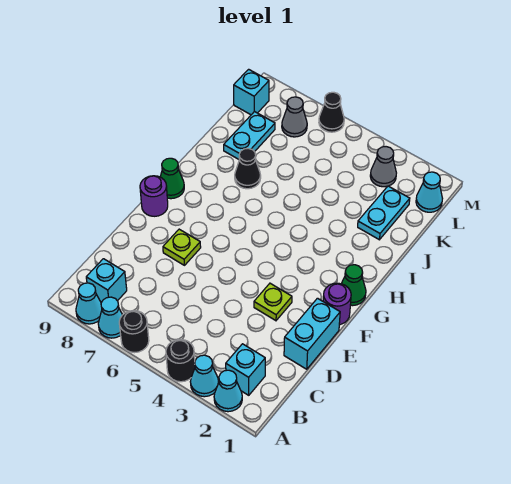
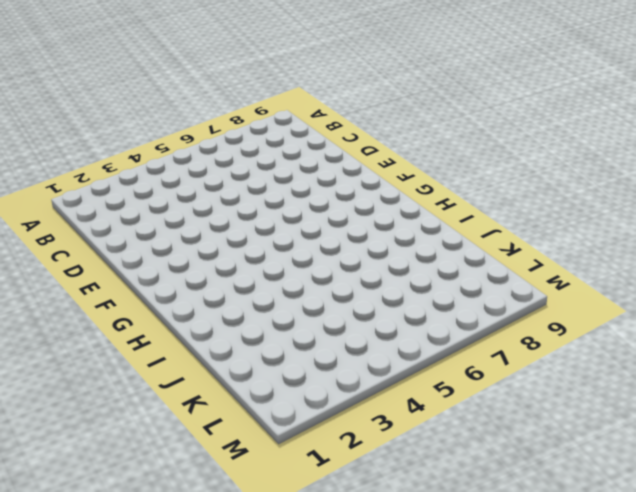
none -> cyan cone A2 level 1
none -> cyan cone A3 level 1
none -> black round brick A4 level 1

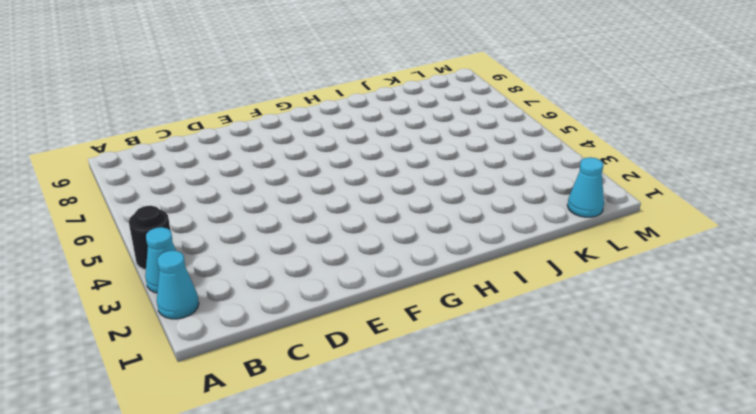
none -> black round brick A6 level 1
none -> cyan cone A7 level 1
none -> cyan cone A8 level 1

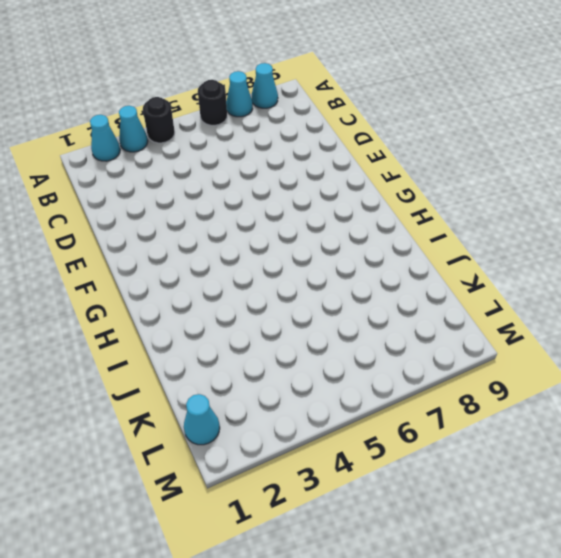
none -> cyan brick B2 level 1
none -> cyan brick B8 level 1
none -> cyan brick D1:E1 level 1

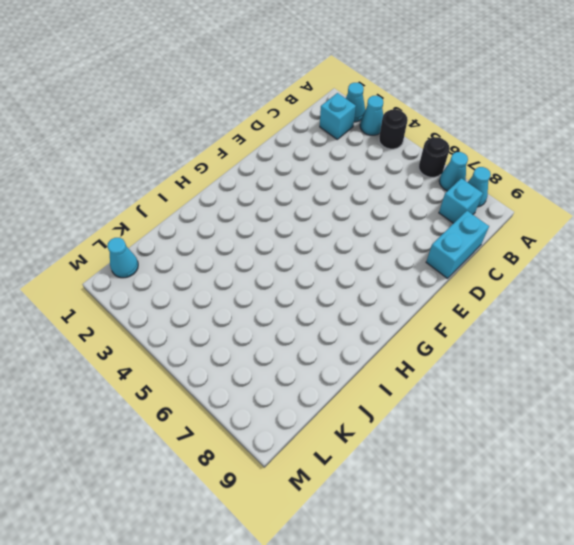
cyan brick C9:D9 level 1 -> cyan brick D1:E1 level 1
none -> lime plate E3 level 1
none -> lime plate E7 level 1
none -> purple round brick F1 level 1

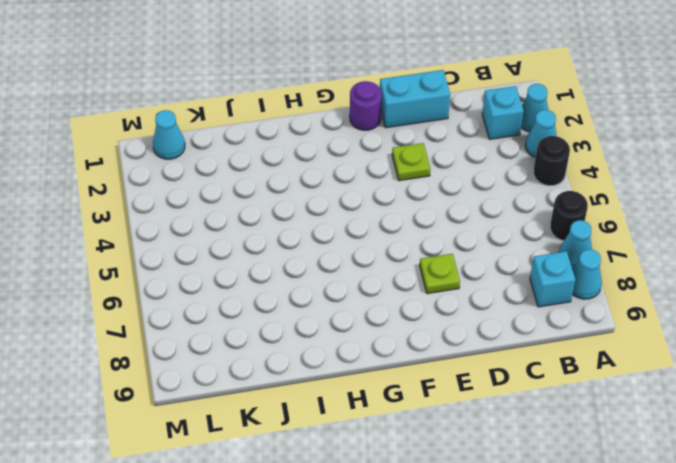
none -> purple round brick F9 level 1
none -> green cone G1 level 1
none -> green cone G9 level 1

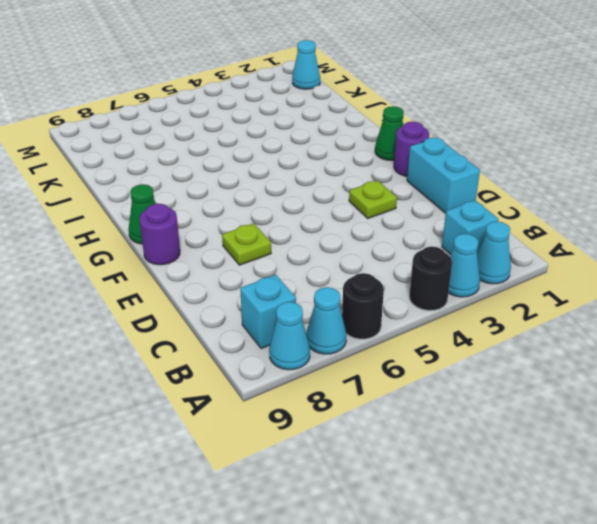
none -> black cone I7 level 1
none -> cyan plate J2:K2 level 1
none -> cyan plate J8:K8 level 1

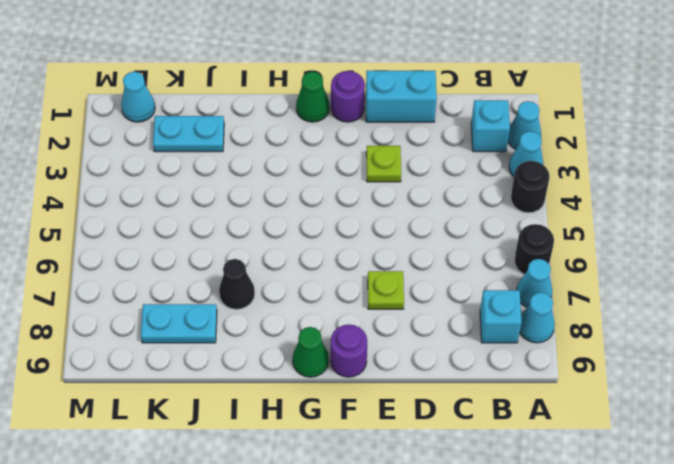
none -> grey cone L3 level 1
none -> grey cone L7 level 1
none -> cyan brick L9 level 1

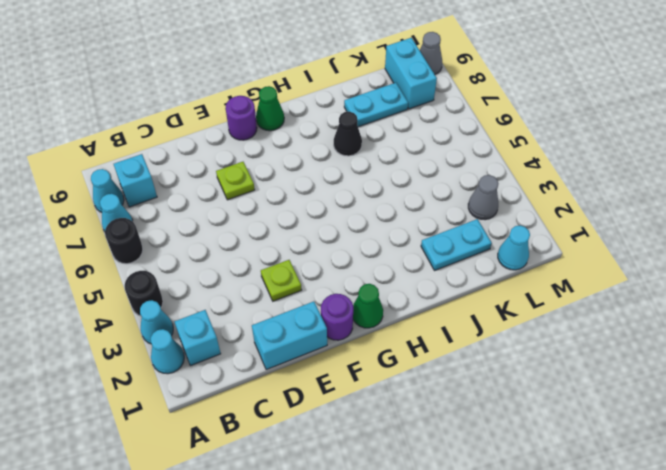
cyan brick L8:L9 level 1 -> cyan brick L9 level 1
grey cone M9 level 1 -> grey cone L7 level 1
none -> black cone M6 level 1

